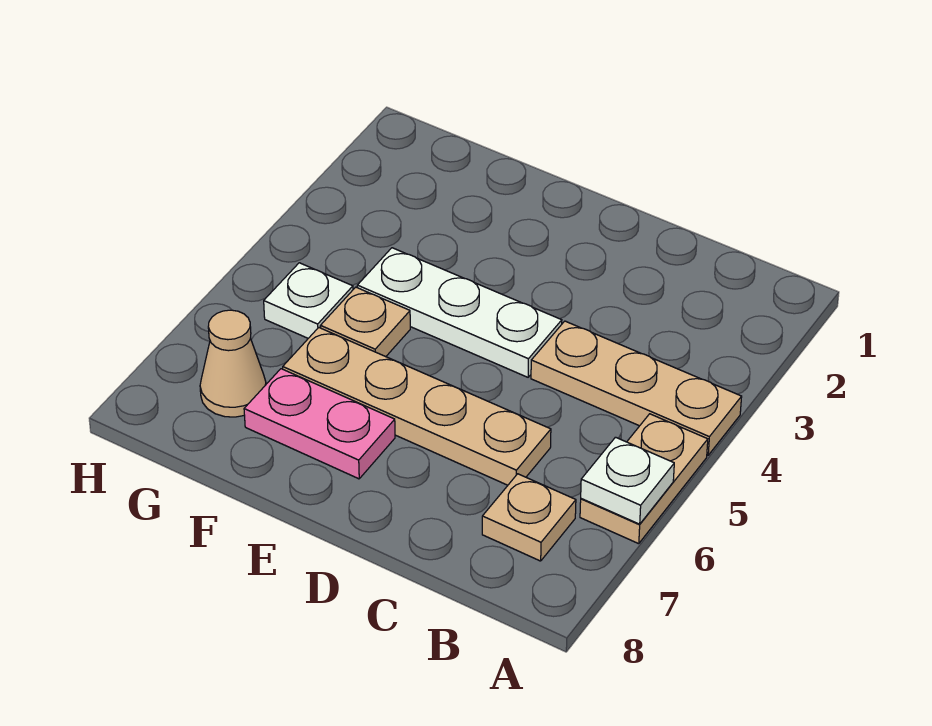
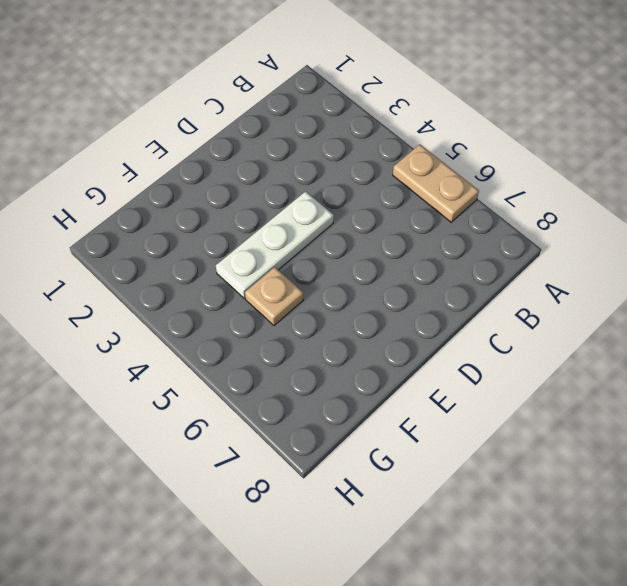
none -> tan plate A4:C4 level 1
none -> tan plate B7 level 1

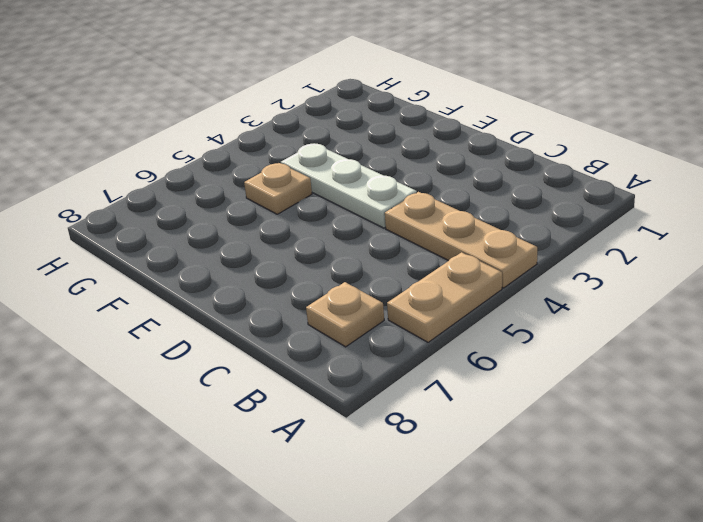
none -> tan plate C6:F6 level 1
none -> pink plate E7:F7 level 1

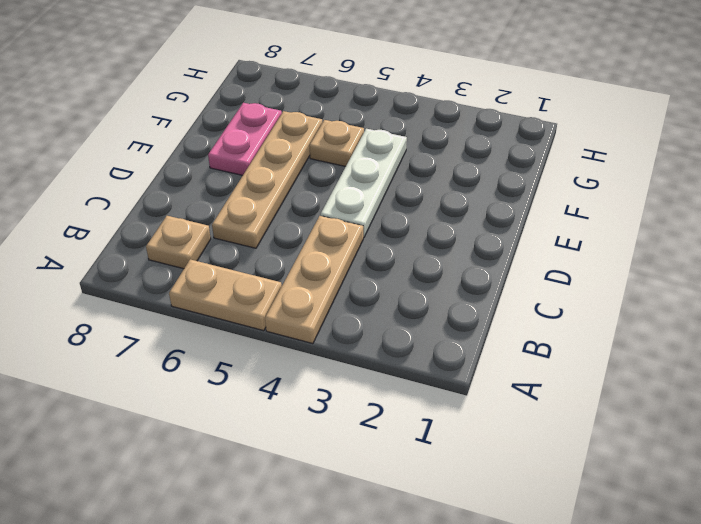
none -> white plate G5 level 1
none -> tan cone G7 level 1

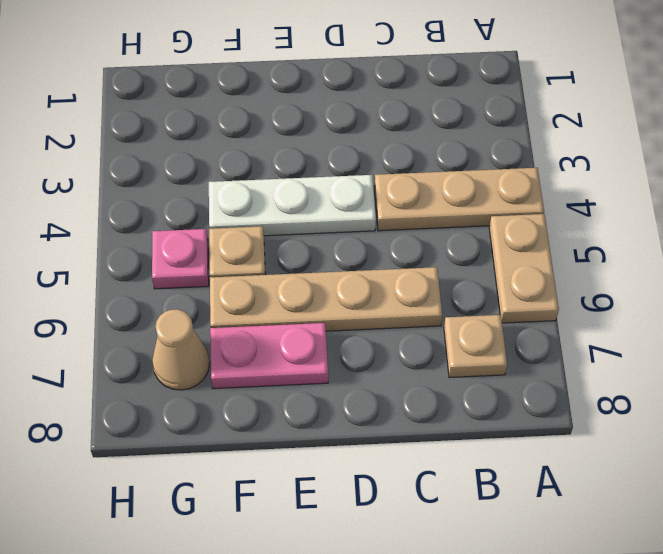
pink plate G5 level 1 -> white plate G5 level 1
none -> white plate A6 level 2

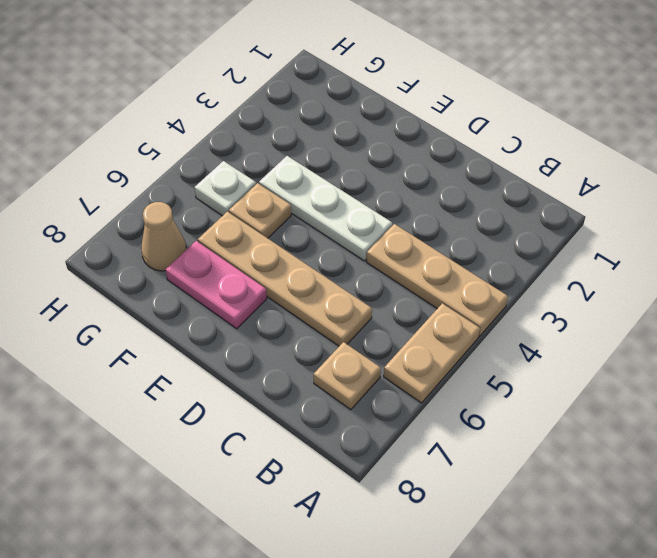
none -> white plate A6 level 2

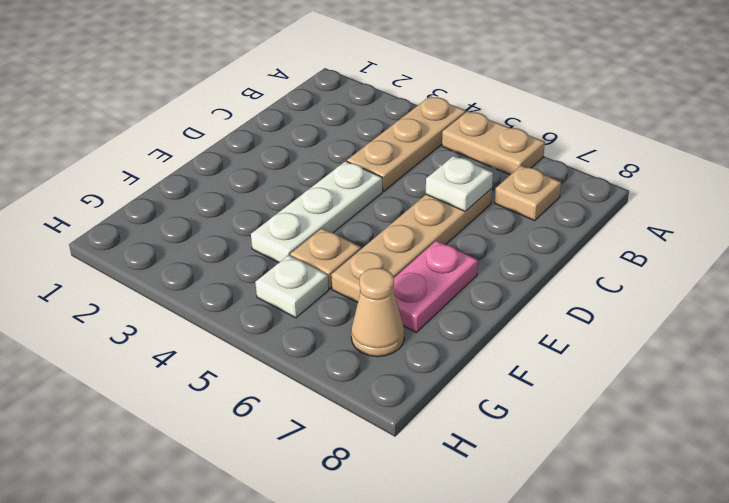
white plate C6 level 2 -> white plate A6 level 2

